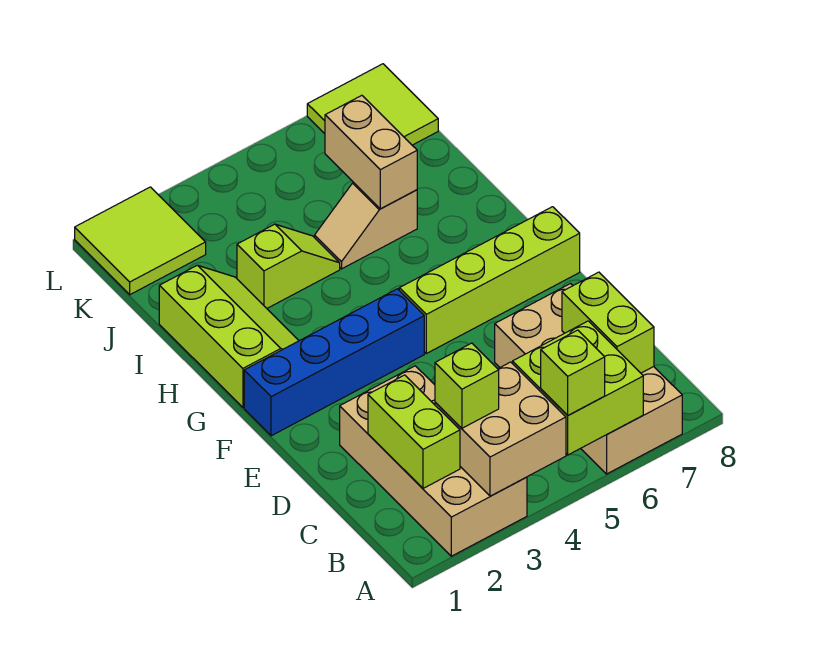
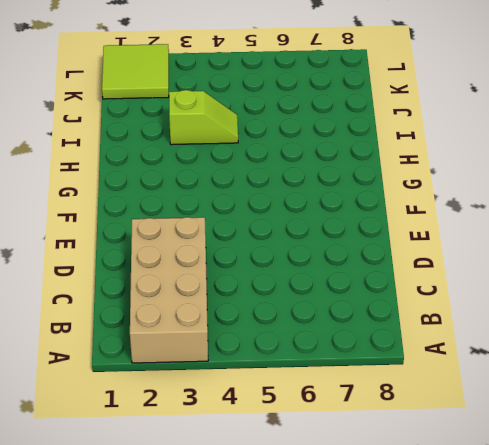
none -> tan brick A6:D7 level 1
none -> blue brick F1:F4 level 1
none -> lime brick F5:F8 level 1

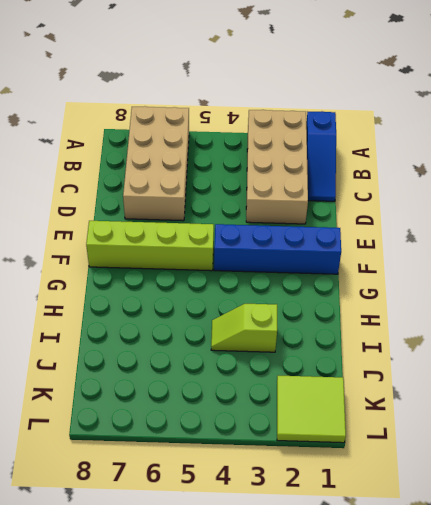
blue slope A1:C1 level 1 top A -> none
none -> lime slope G1:I2 level 1 top 1
none -> tan slope I5:I6 level 1 top 6
none -> lime tile K7:L8 level 1

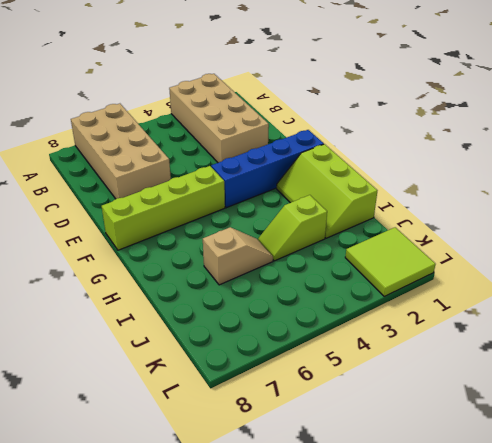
none -> lime tile K7:L8 level 1
none -> tan brick A3:B4 level 2
none -> lime brick A5:B6 level 2

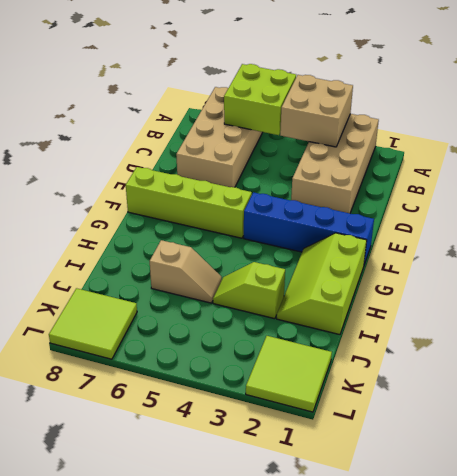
none -> lime brick B2:C2 level 2
none -> lime brick B7:C7 level 2
none -> tan brick I6:J6 level 2

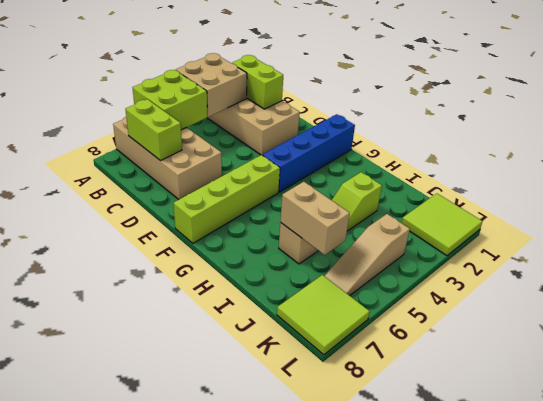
tan slope K4:K6 level 1 top 4 -> none
none -> lime slope G1:I2 level 1 top 1
none -> lime brick A5 level 3
none -> lime brick B3 level 3

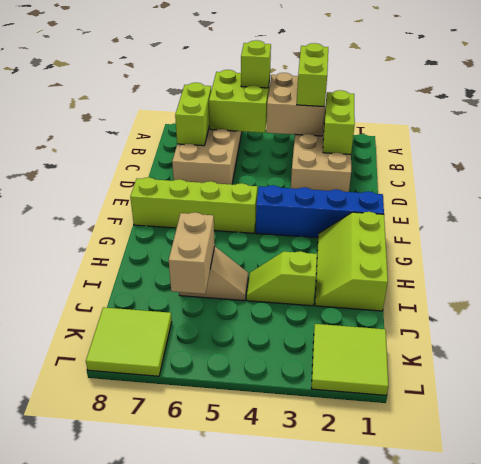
lime brick A3:B3 level 3 -> lime brick B3 level 3

